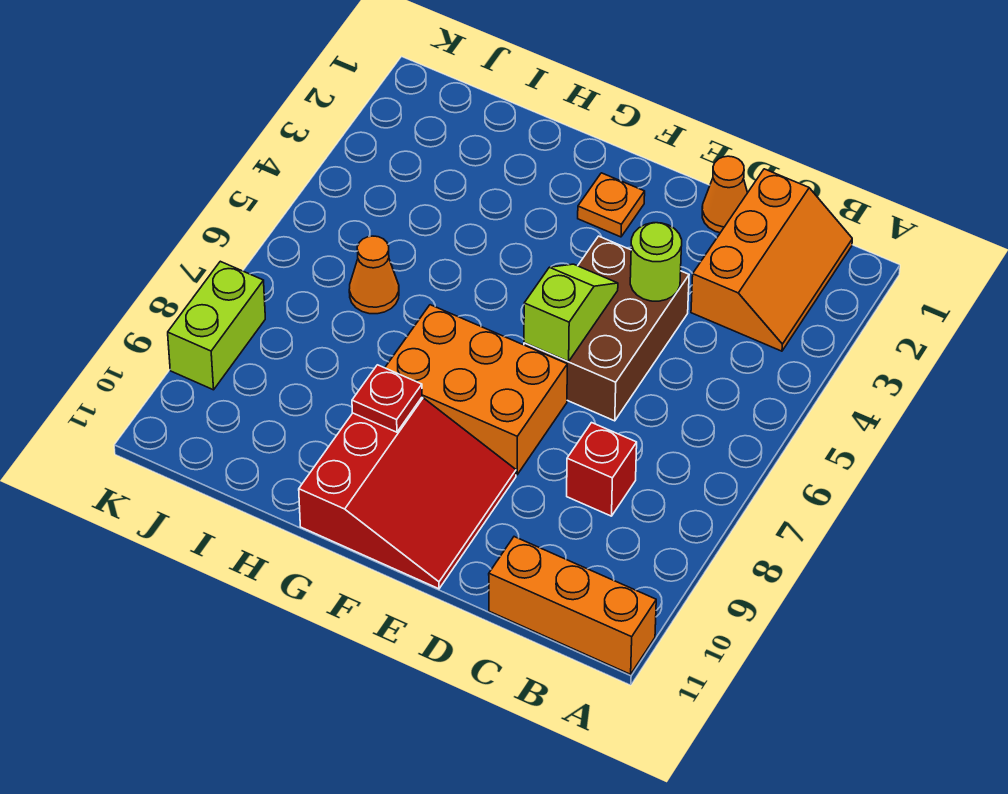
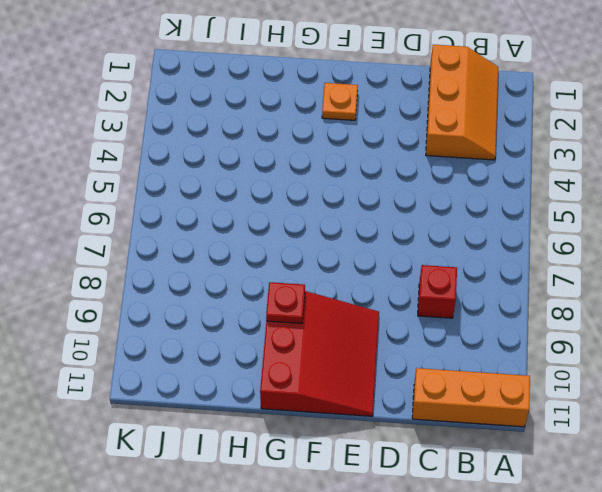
none -> orange cone D1 level 1
none -> brown brick D4:E6 level 1
none -> orange brick E7:G8 level 1

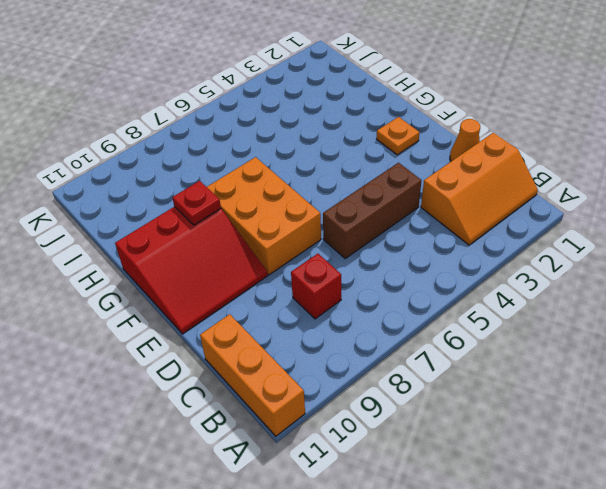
brown brick D4:D6 level 1 -> brown brick D4:E6 level 1
none -> orange cone I6 level 1
none -> lime brick K8:K9 level 1
none -> lime round brick D4 level 2

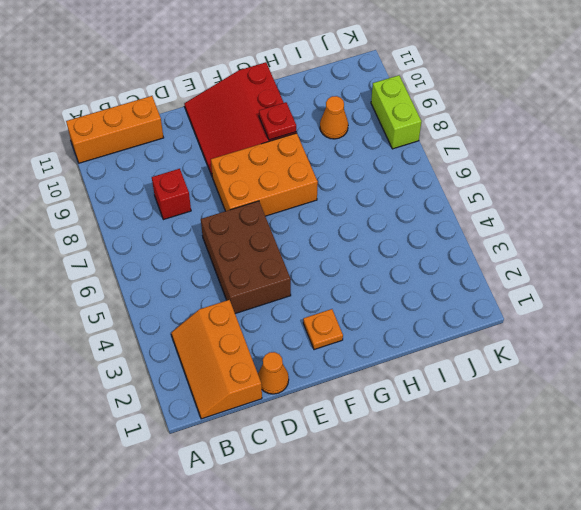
orange cone I9 level 1 -> orange cone I6 level 1
none -> lime round brick D4 level 2
none -> lime slope E5:E6 level 2 top 6

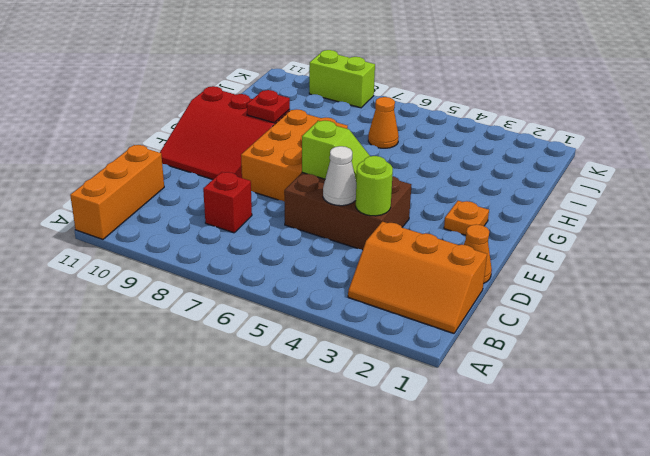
white cone D5 level 2 -> none

